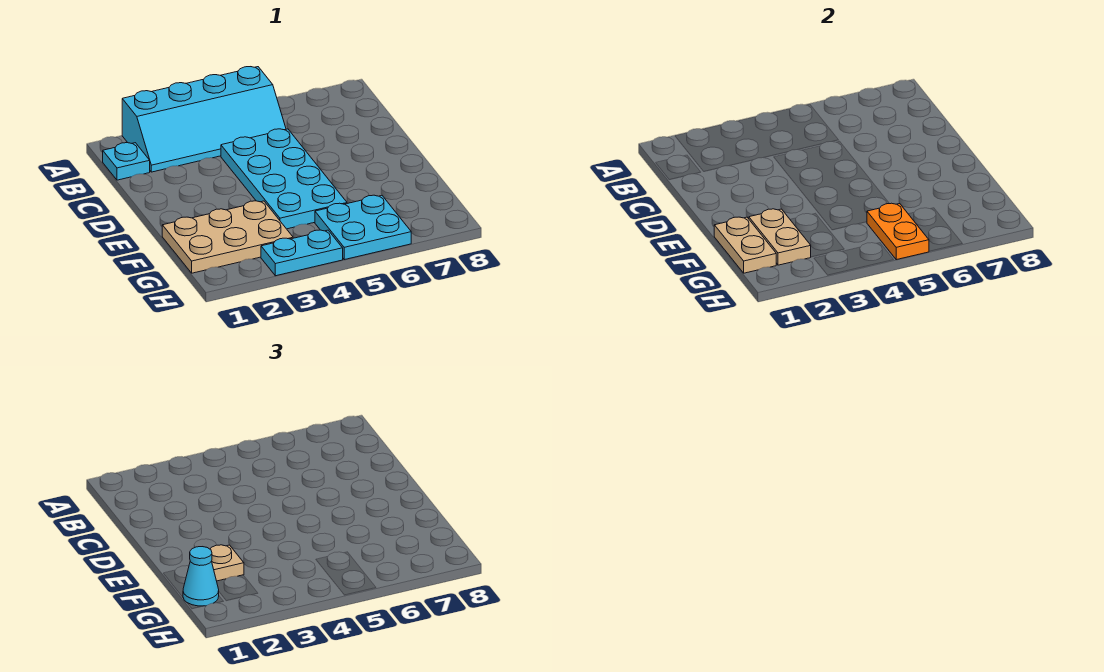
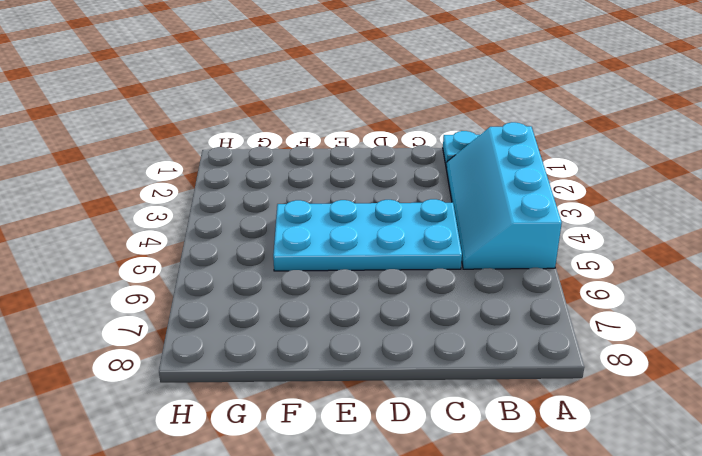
none -> tan plate F1:G3 level 1
none -> cyan plate G5:H6 level 1

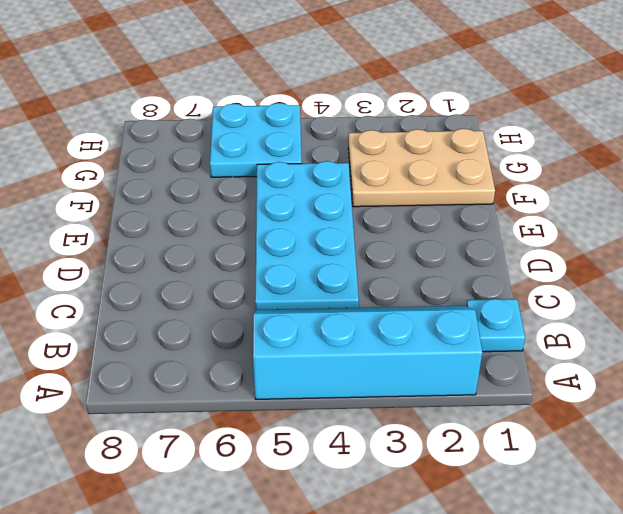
none -> cyan plate H3:H4 level 1
none -> tan plate F1:G1 level 2

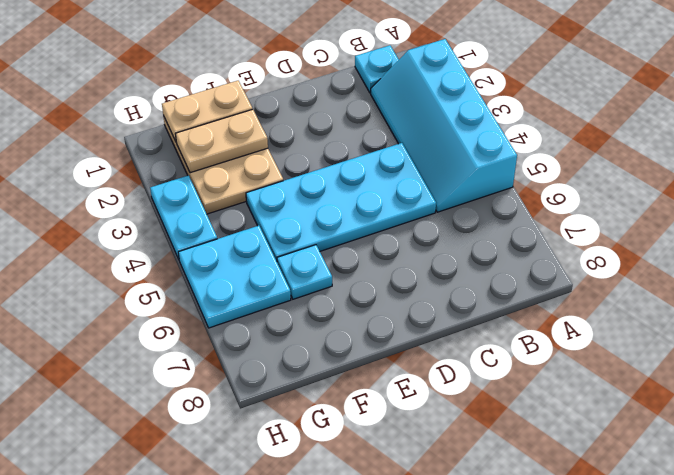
cyan plate F6 level 1 -> none
none -> orange plate G5:H5 level 2
none -> tan plate F2 level 3

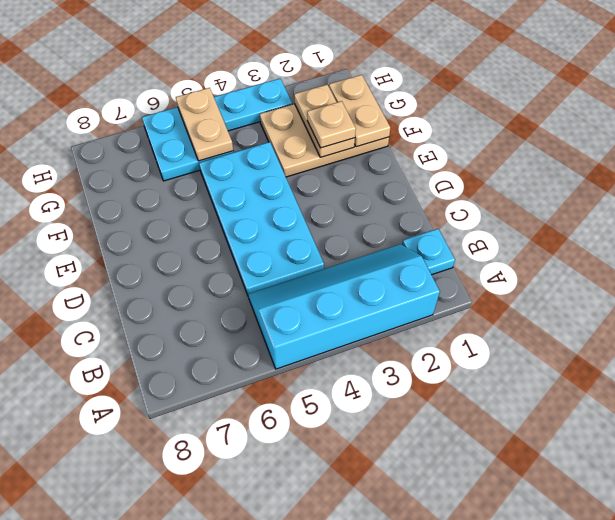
tan plate G5:H5 level 2 -> orange plate G5:H5 level 2
none -> cyan cone G1 level 3

